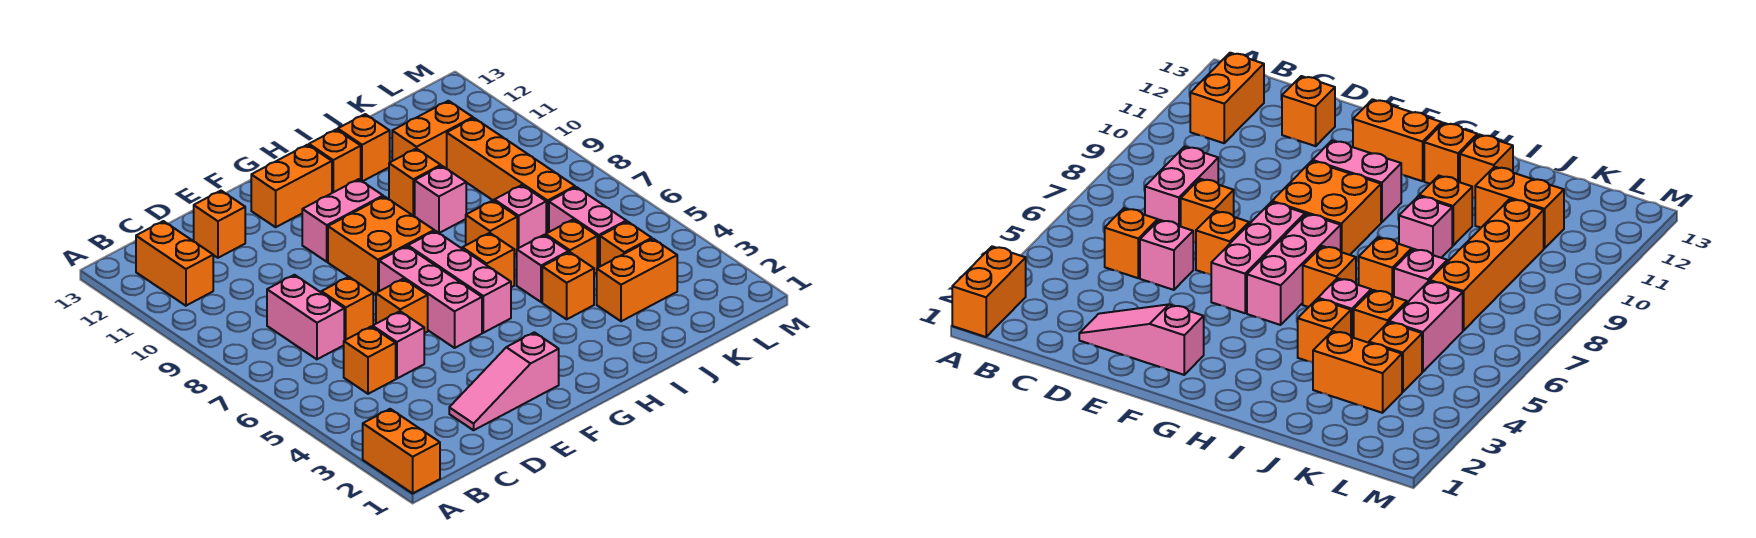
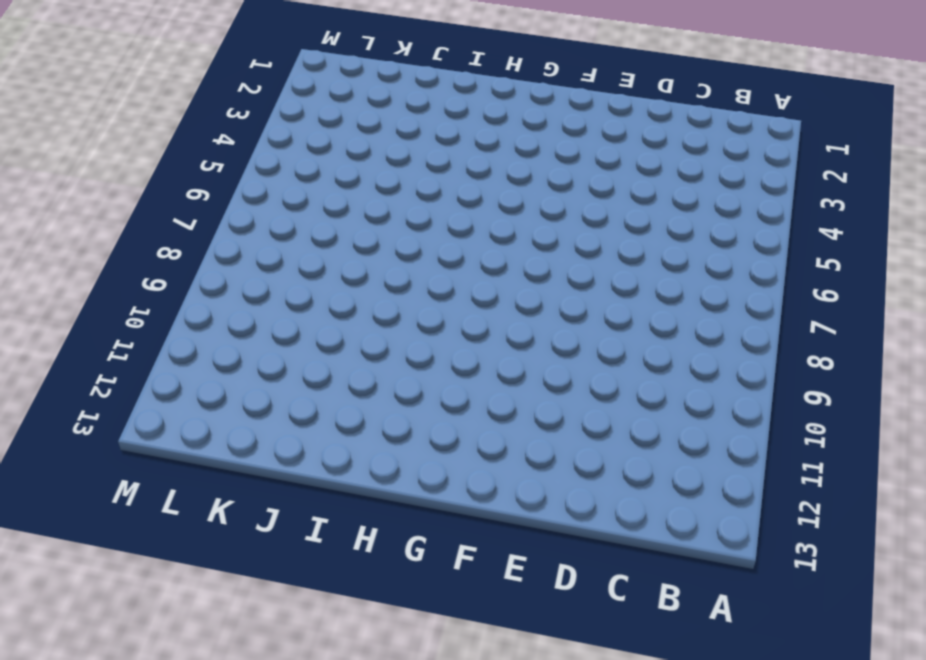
none -> orange brick A1:A2 level 1
none -> orange brick B11:B12 level 1
none -> orange brick C5 level 1

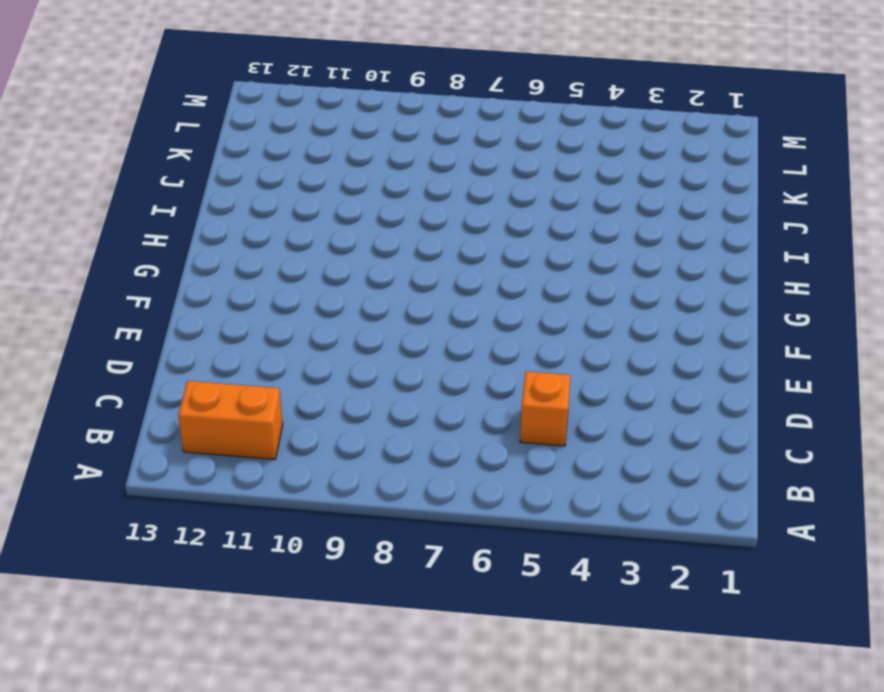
none -> orange brick A1:A2 level 1
none -> pink brick C7:C8 level 1
none -> pink slope D2:F2 level 1 top F

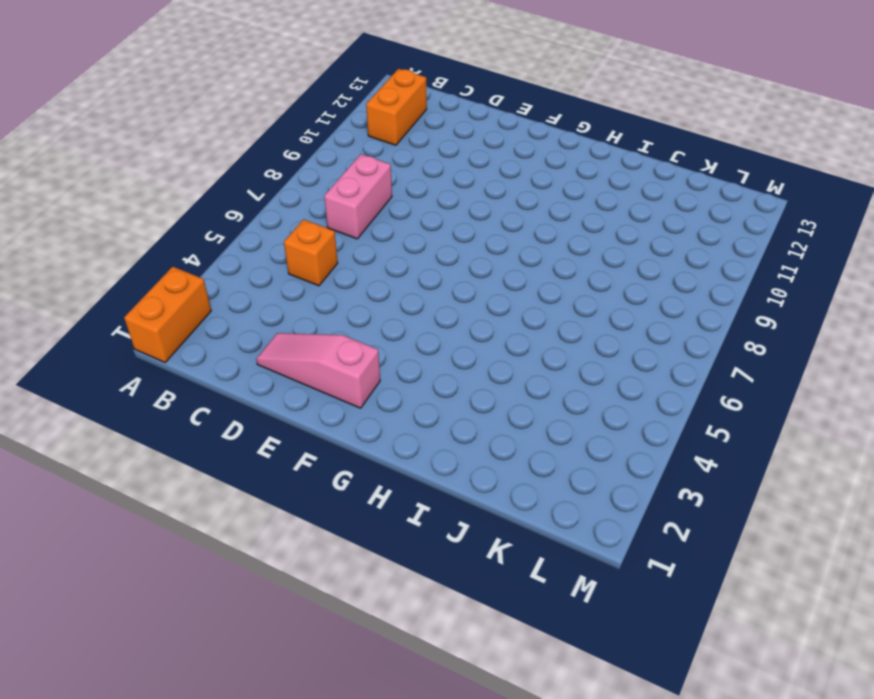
none -> pink brick D5 level 1
none -> orange brick D7 level 1
none -> orange brick D12 level 1

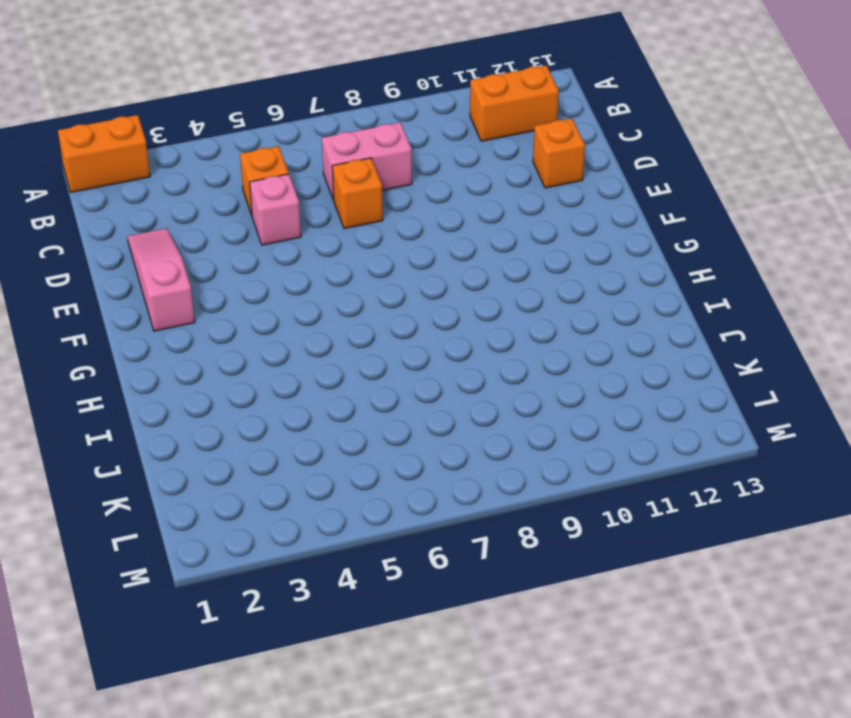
none -> orange brick E6 level 1
none -> pink brick F5:F7 level 1
none -> orange brick F8:G9 level 1

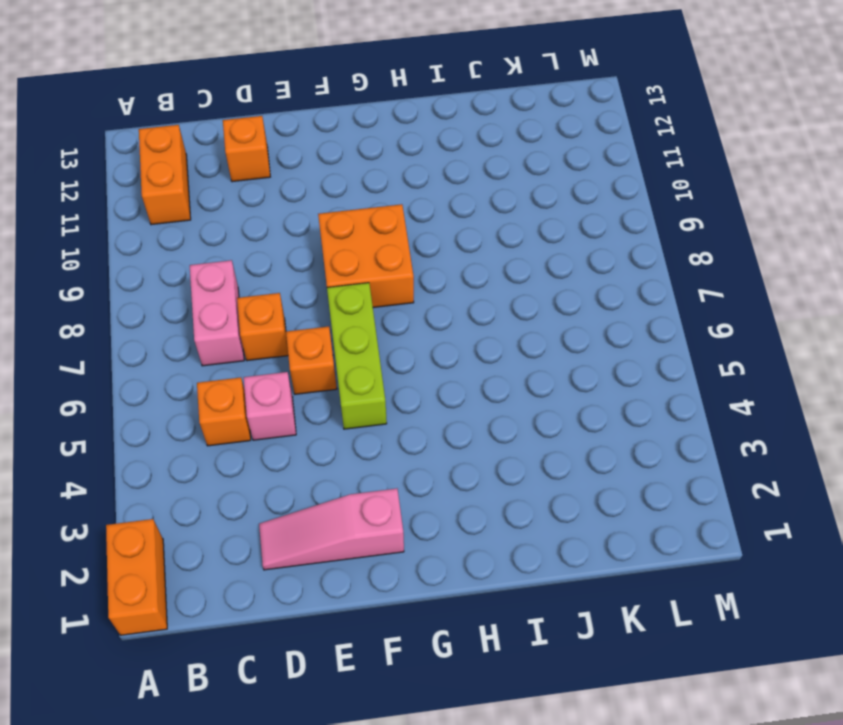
lime brick F5:F7 level 1 -> pink brick F5:F7 level 1
none -> pink brick F10:G10 level 1
none -> orange brick F12:G12 level 1
none -> pink brick G5:G7 level 1

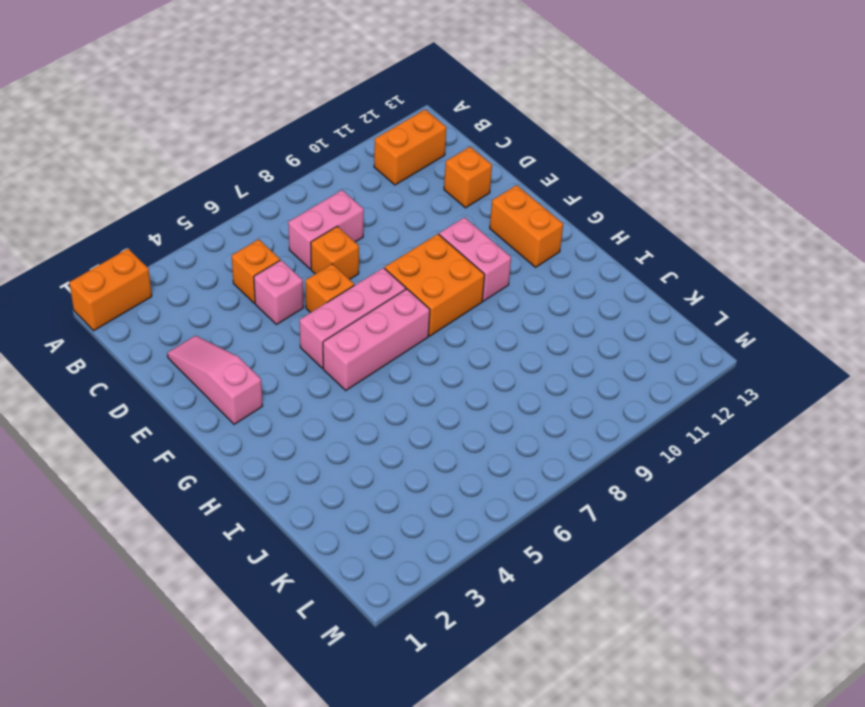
none -> orange brick H6 level 1
none -> orange brick H12 level 1
none -> orange brick I4 level 1

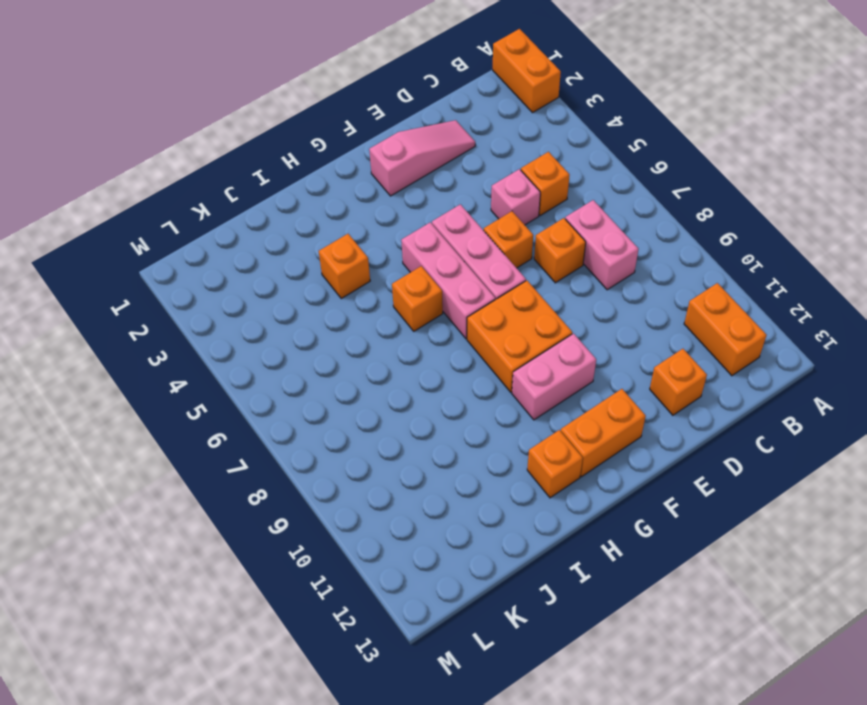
none -> pink brick I5 level 1
none -> orange brick I7 level 1
none -> pink brick I9 level 1

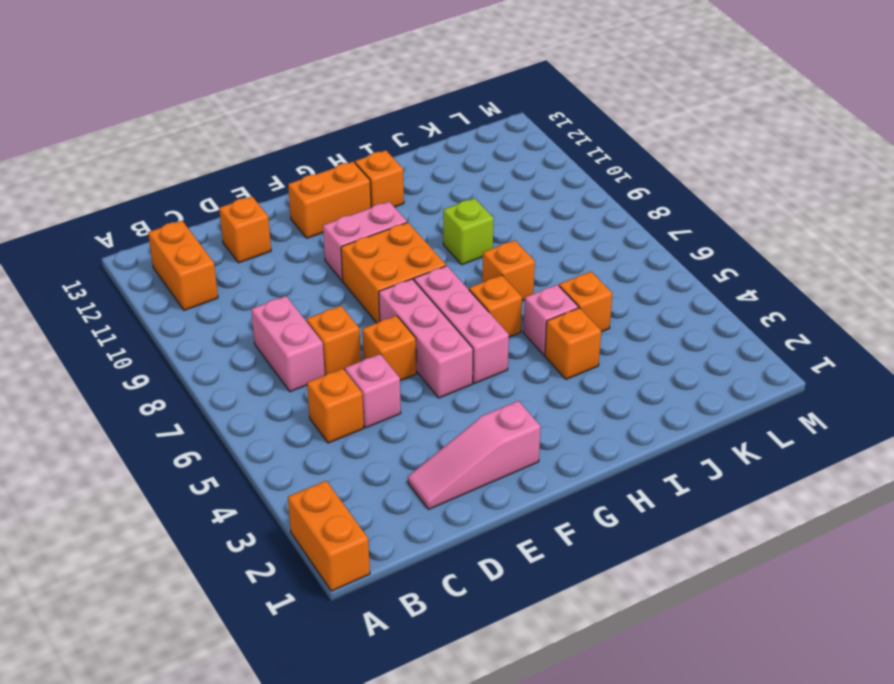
lime brick I9 level 1 -> pink brick I9 level 1
none -> orange brick I10 level 1
none -> orange brick I12 level 1
none -> orange brick J3:K3 level 1

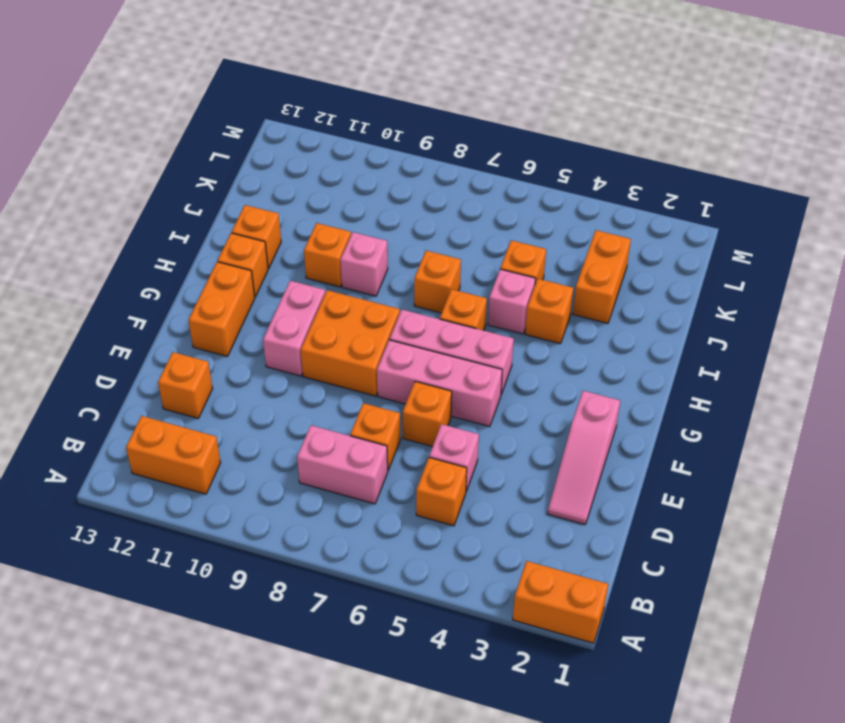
none -> pink brick J7 level 1
none -> orange brick J11:K11 level 1
none -> orange brick K4 level 1

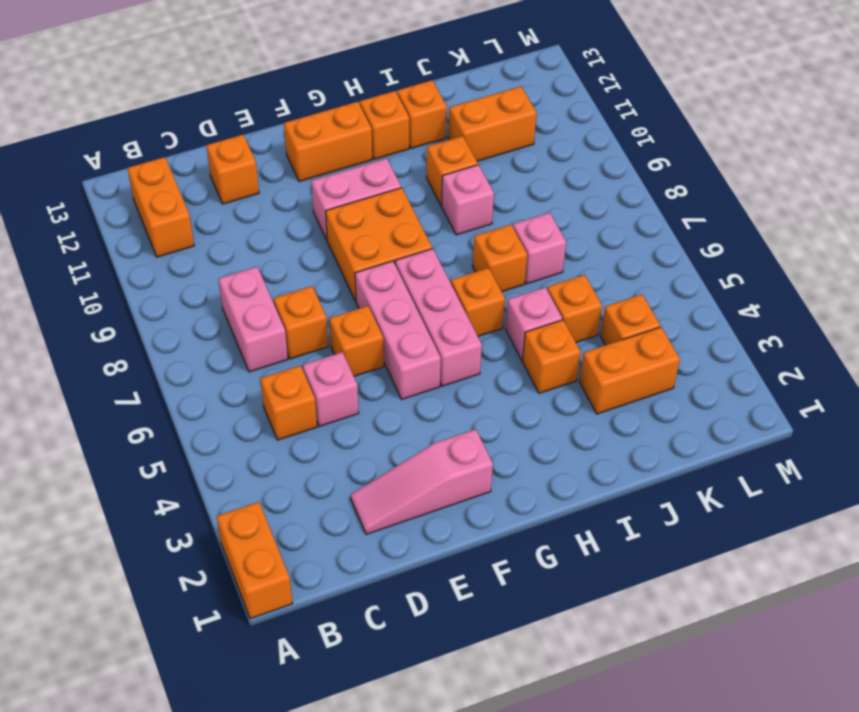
none -> pink brick K5:K6 level 1
none -> orange brick K7:K10 level 1

